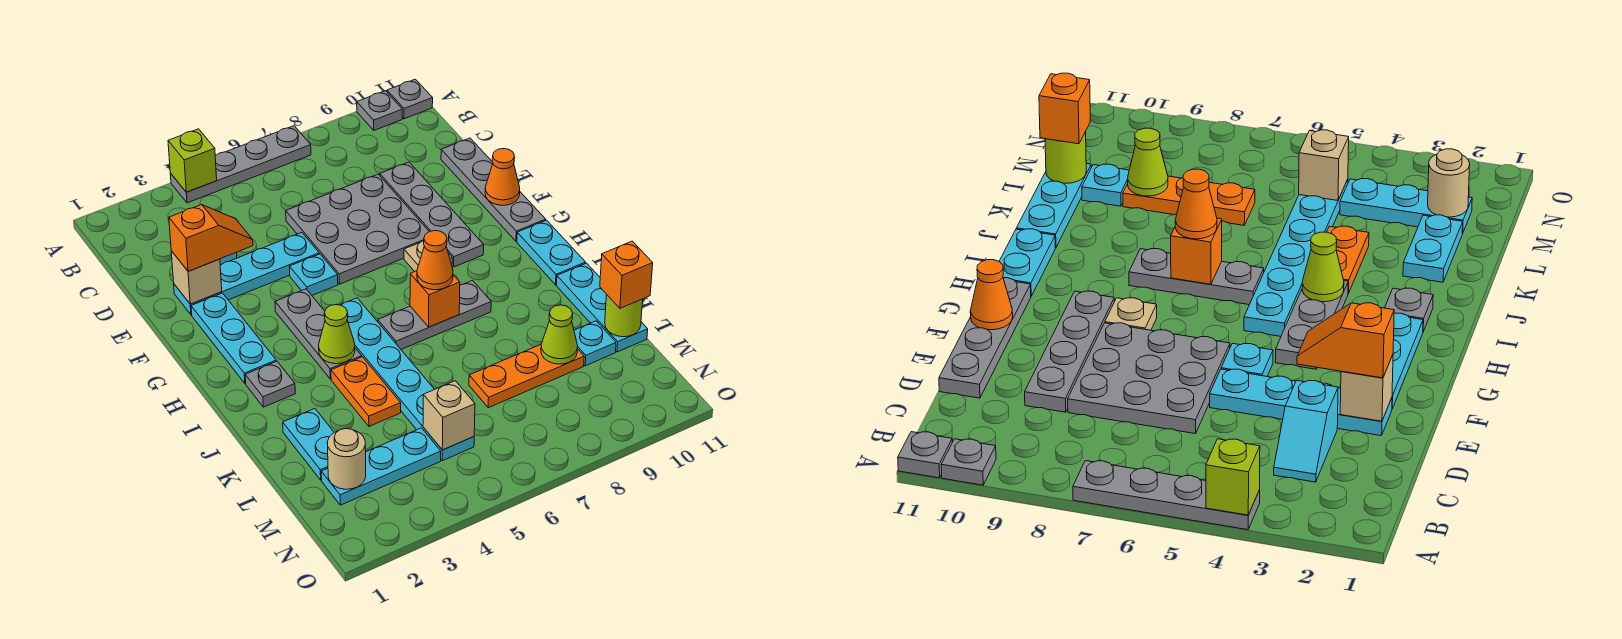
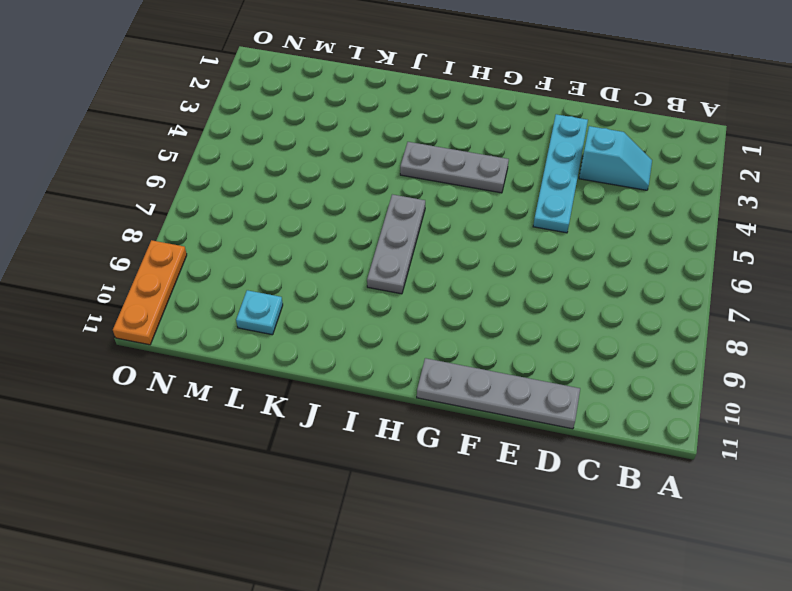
orange plate O9:O11 level 1 -> orange plate L7:L9 level 1
none -> grey plate A4:A7 level 1
none -> grey plate A10 level 1
none -> grey plate A11 level 1
none -> grey plate D6:F8 level 1

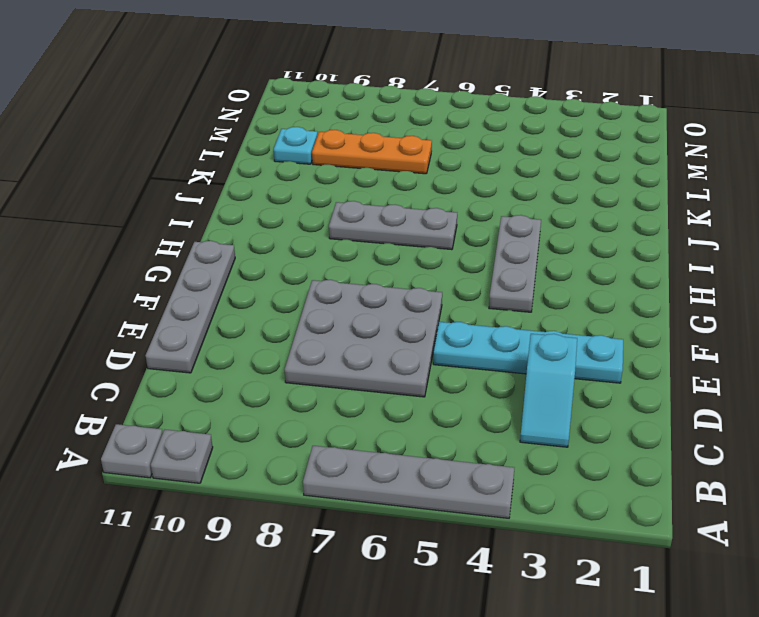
none -> grey plate D9:G9 level 1
none -> cyan plate F2:H2 level 1
none -> cyan plate F5 level 1
none -> tan plate G8 level 1

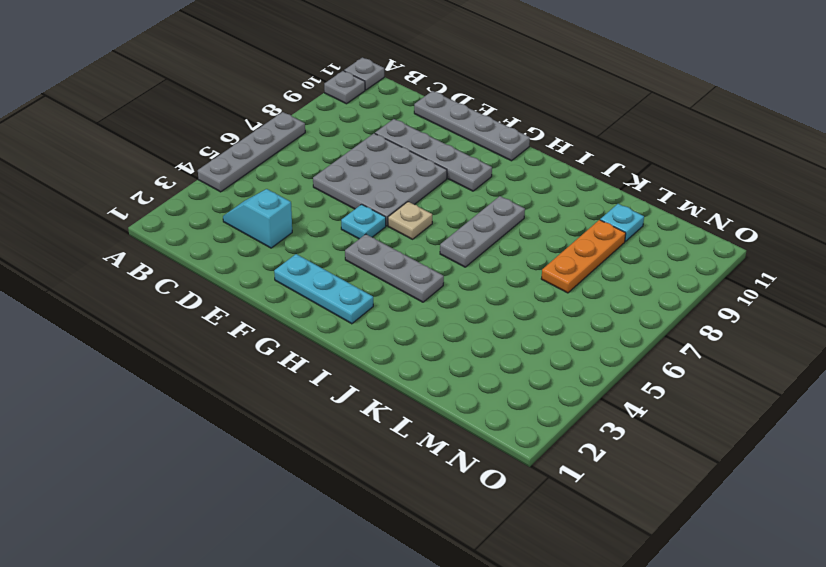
tan plate G6 level 1 -> tan plate G8 level 1
none -> cyan plate E2:E5 level 1
none -> cyan plate H5:M5 level 1
none -> cyan plate H11:I11 level 1
none -> grey plate I2 level 1

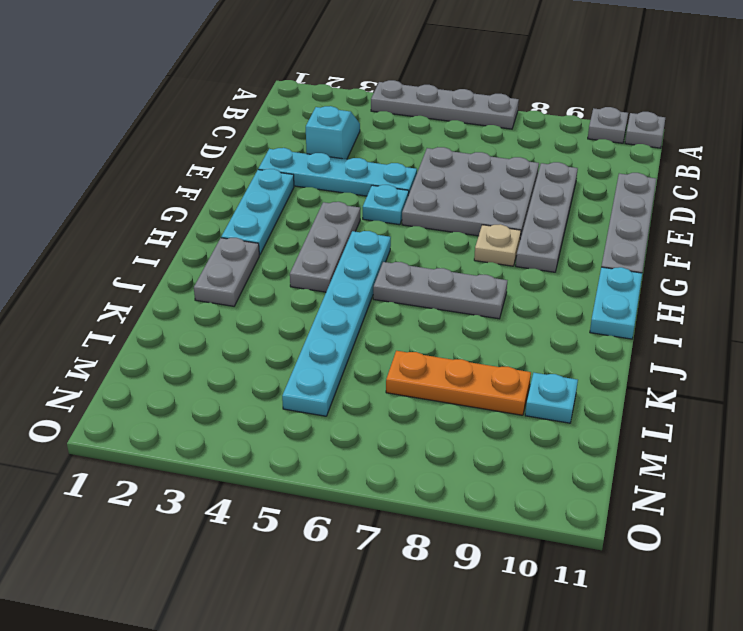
grey plate I2:J2 level 1 -> grey plate I2 level 1
none -> orange plate J4:K4 level 1
none -> cyan plate J11:L11 level 1
none -> cyan plate K2:L2 level 1
none -> cyan plate M2:M4 level 1

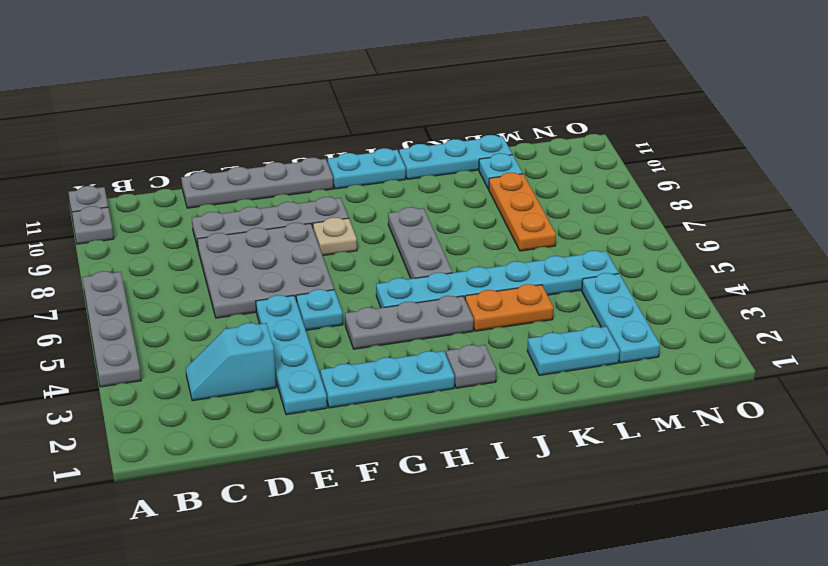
none -> lime brick A4 level 2
none -> tan brick E2 level 2
none -> orange cone F11 level 2
none -> lime cone I4 level 2

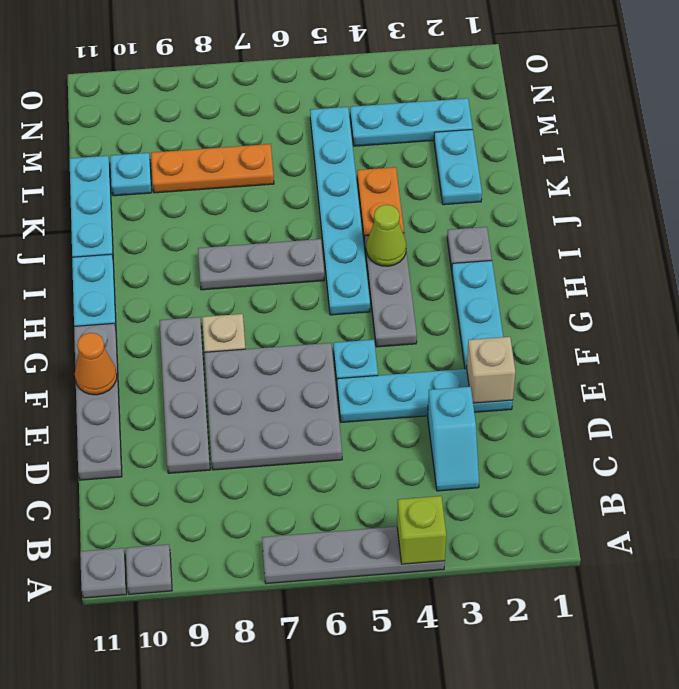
none -> orange brick I7 level 2
none -> lime cone L9 level 2
none -> lime round brick L11 level 2
none -> tan round brick M2 level 2

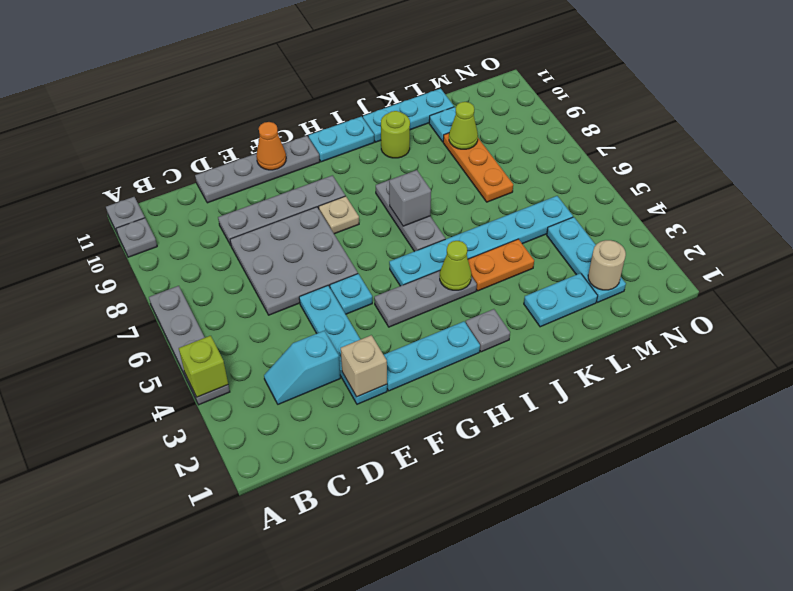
grey brick I7 level 2 -> orange brick I7 level 2
lime round brick J10 level 1 -> lime round brick L11 level 2
none -> tan brick M5 level 2
none -> orange slope E2:E3 level 3 top 2
none -> orange cone I7 level 3
none -> orange brick L11 level 3

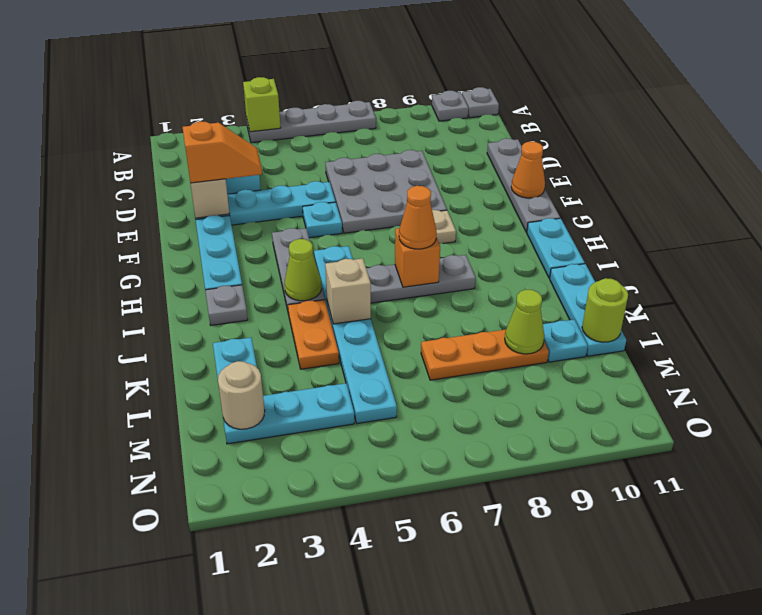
tan brick J5 level 2 -> tan brick M5 level 2
none -> grey plate D9:G9 level 1
none -> orange brick L11 level 3

